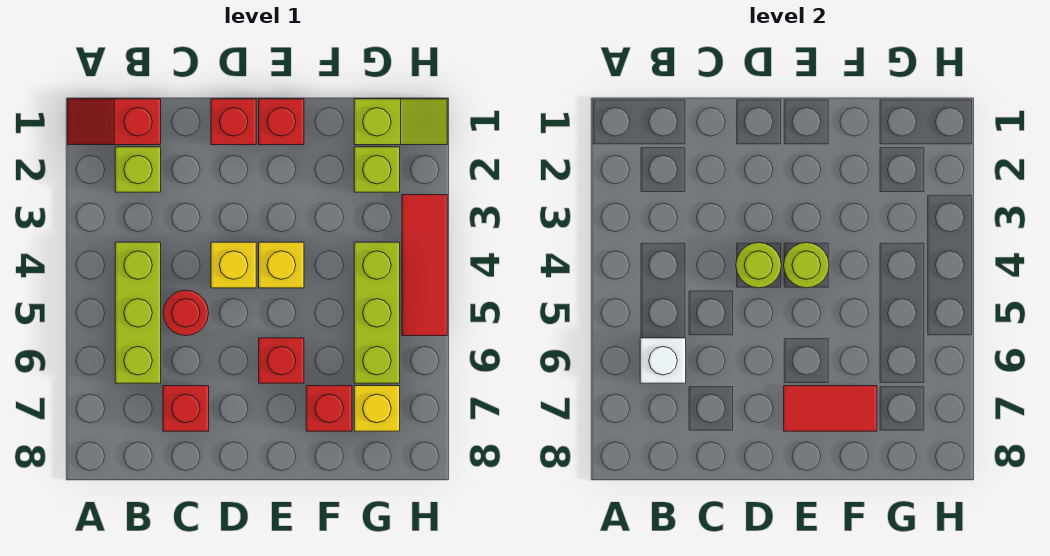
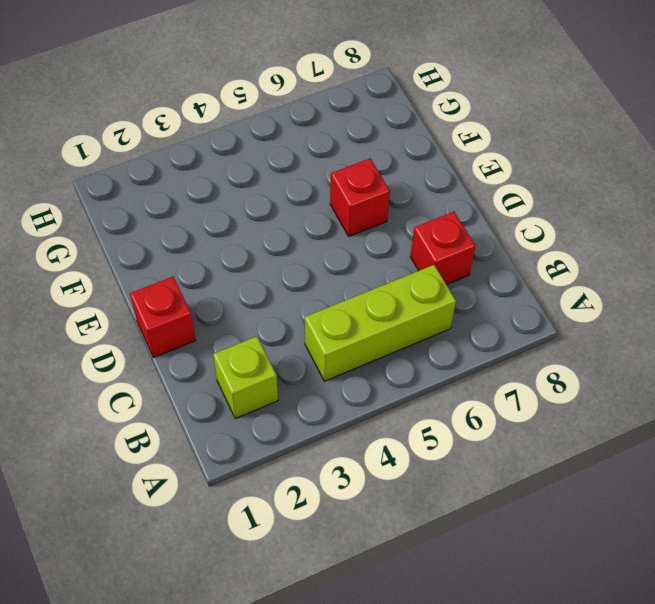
none -> red slope A1:B1 level 1 top B
none -> red round brick C5 level 1
none -> yellow brick D4 level 1

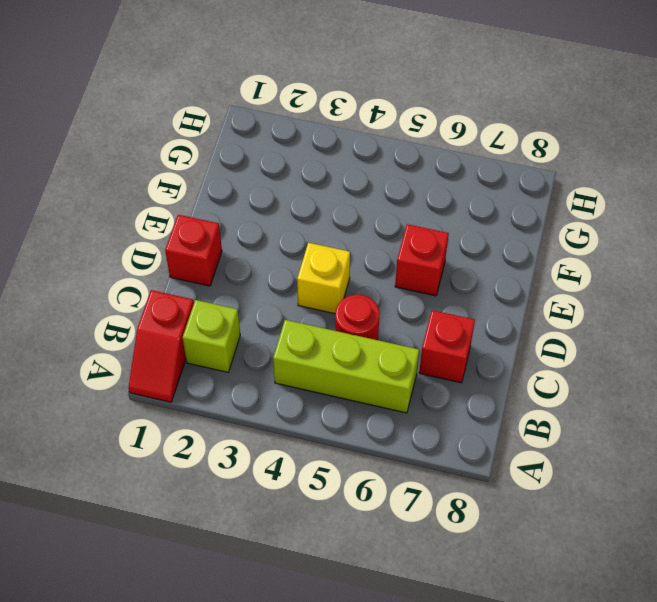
none -> red brick E1 level 1
none -> yellow brick E4 level 1
none -> red brick F7 level 1

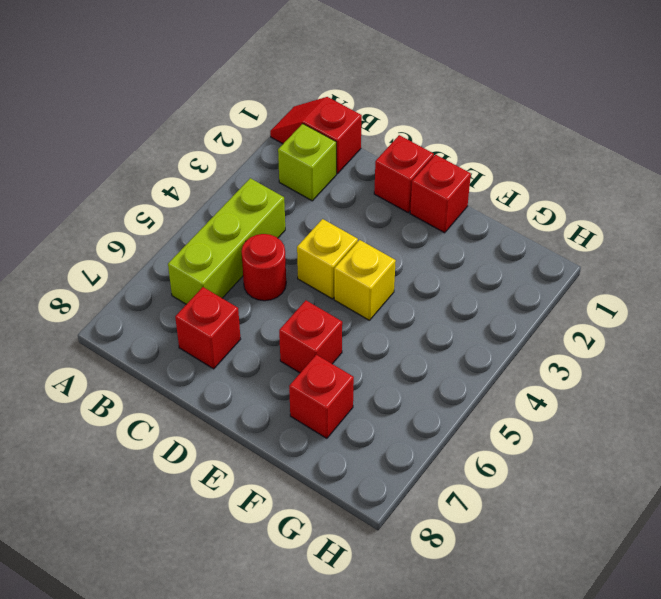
none -> lime slope G1:H1 level 1 top G
none -> lime brick G2 level 1
none -> lime brick G4:G6 level 1

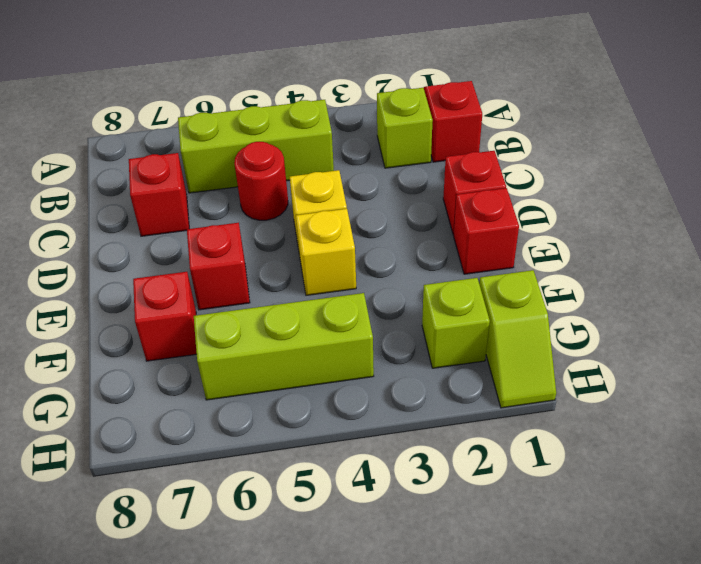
none -> yellow brick G7 level 1
none -> red tile H3:H5 level 1
none -> white brick B6 level 2

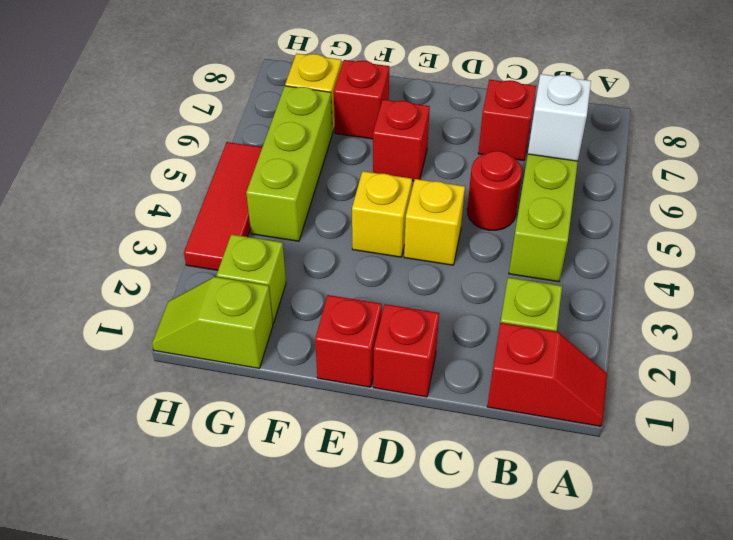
none -> lime round brick D4 level 2
none -> lime round brick E4 level 2
none -> red tile E7:F7 level 2

